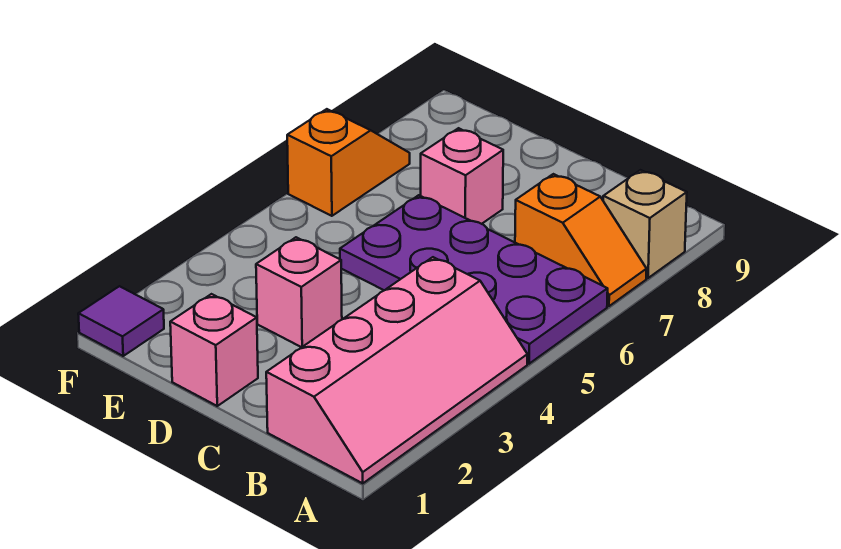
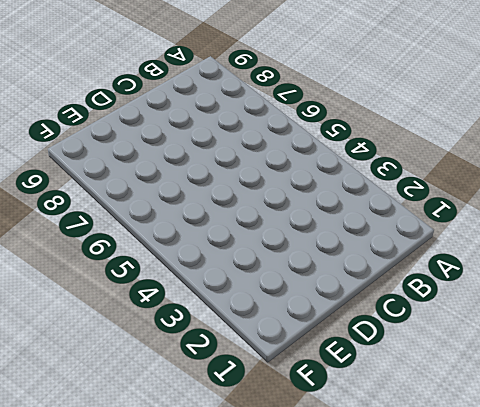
none -> pink slope A1:B4 level 1 top B
none -> purple plate A5:D6 level 1

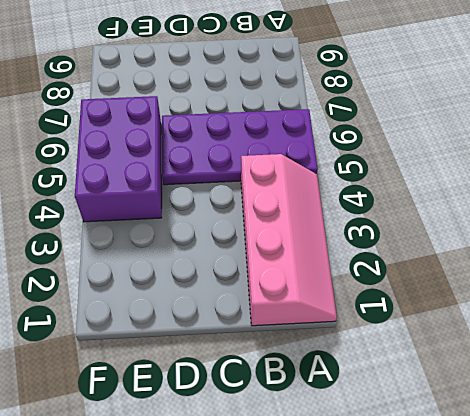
purple brick E4:F6 level 1 -> orange slope F6:F7 level 1 top 6
none -> orange slope A7:B7 level 1 top B
none -> tan brick A8 level 1

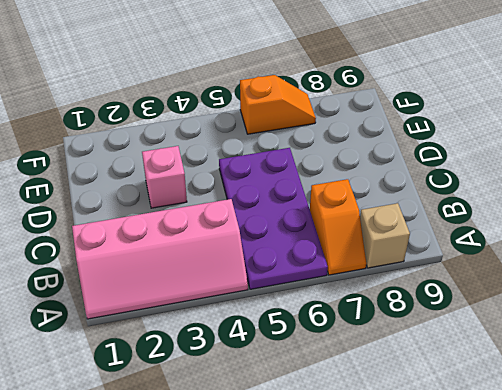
none -> pink brick D1 level 1
none -> pink brick D7 level 1

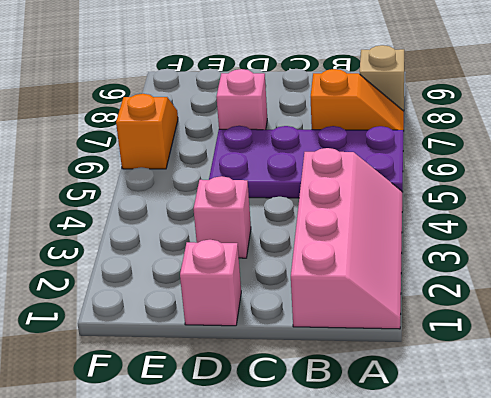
none -> purple tile F1 level 1

